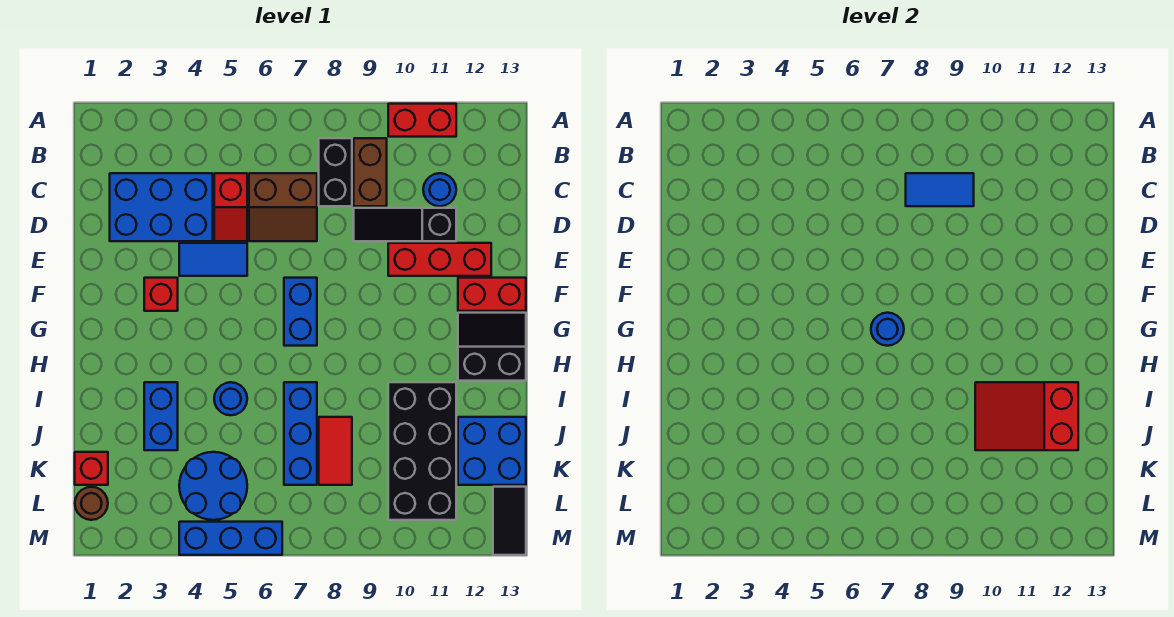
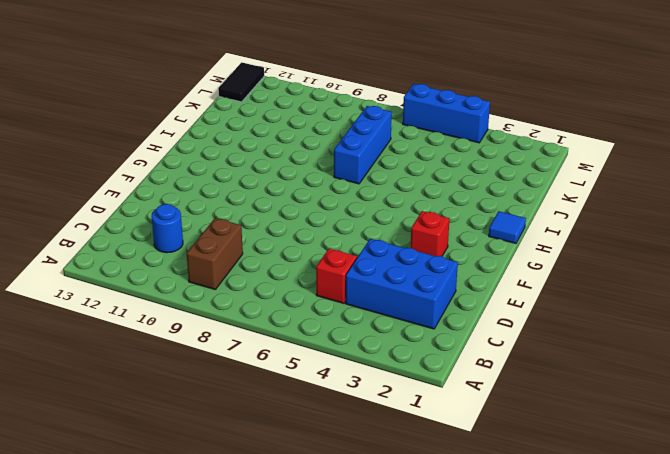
blue tile H1 level 1 -> none
none -> red brick A10:A11 level 1
none -> black brick B8:C8 level 1
none -> brown slope C6:D7 level 1 top C

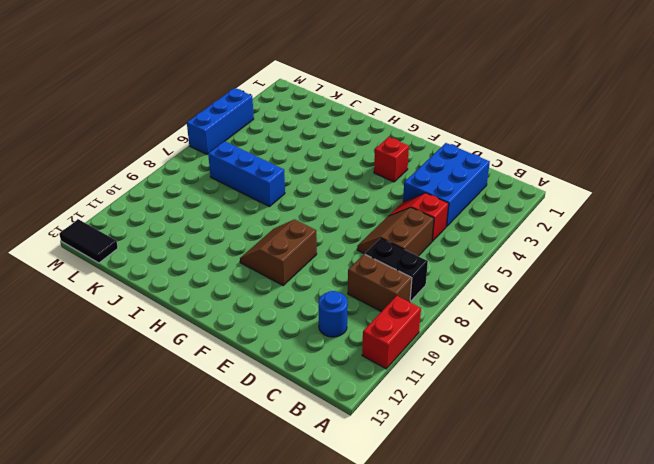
brown slope F9:G10 level 1 top F -> none
none -> black slope D9:D11 level 1 top 11
none -> blue tile E4:E5 level 1
none -> red brick E10:E12 level 1

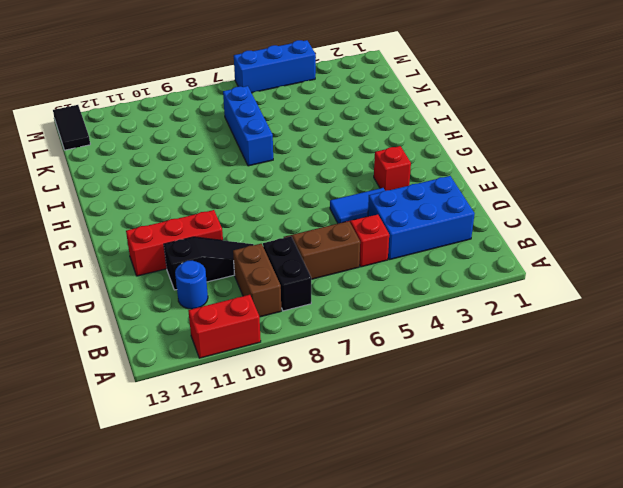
none -> blue brick F7:G7 level 1
none -> red brick F12:F13 level 1
none -> black slope G12:H13 level 1 top H

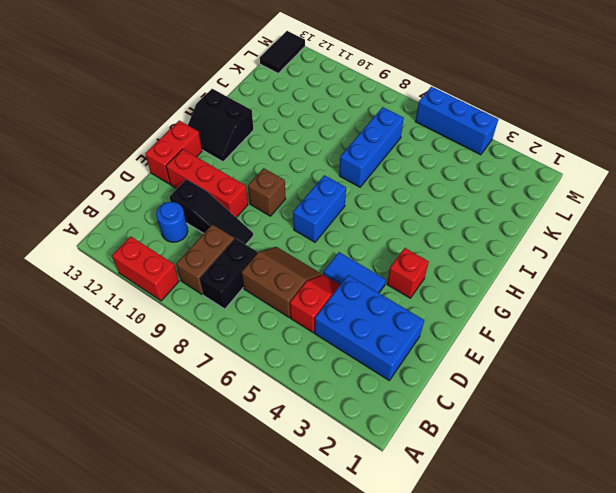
red brick E13:F13 level 1 -> red brick F12:F13 level 1
brown brick F9 level 1 -> none
none -> blue brick I3:J3 level 1
none -> blue round brick I5 level 1
none -> black brick I10:L11 level 1

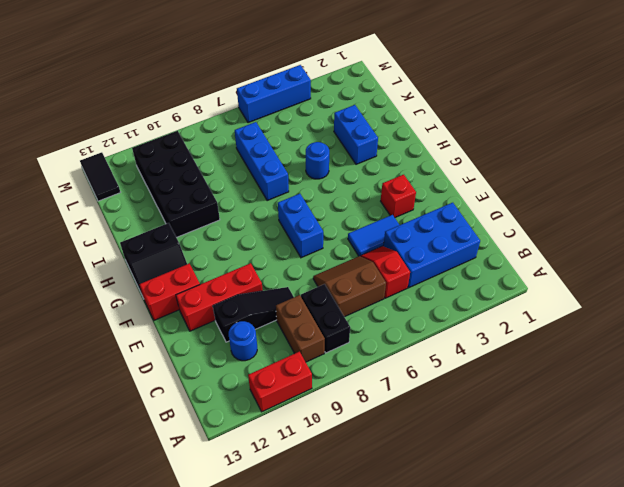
none -> red tile J8:K8 level 1
none -> blue brick J12:K13 level 1
none -> red brick K1 level 1

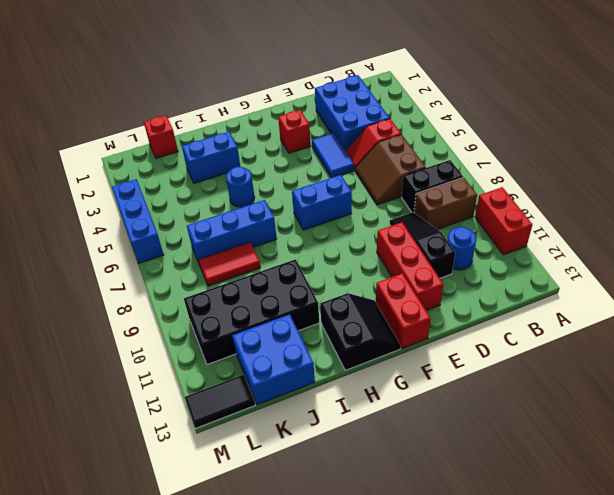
none -> blue round brick K4:L5 level 1
none -> brown round brick L1 level 1
none -> blue tile C8:C9 level 2

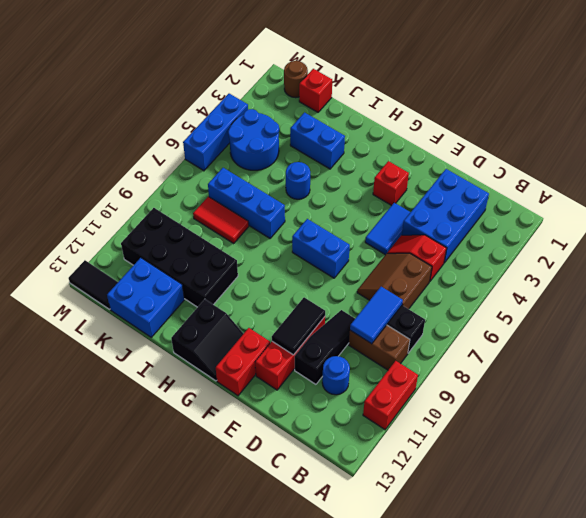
black tile E10:E11 level 2 -> none
none -> blue round brick G7 level 2
none -> red slope I10:J12 level 2 top 12

